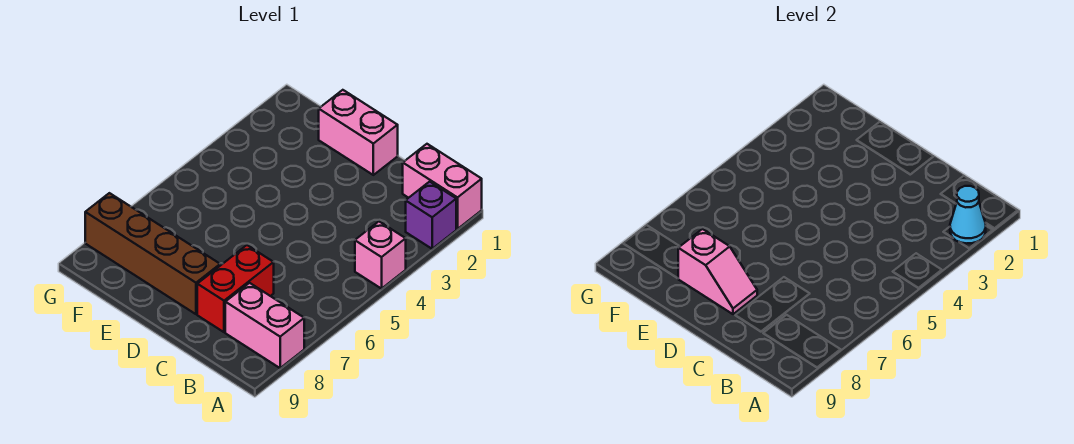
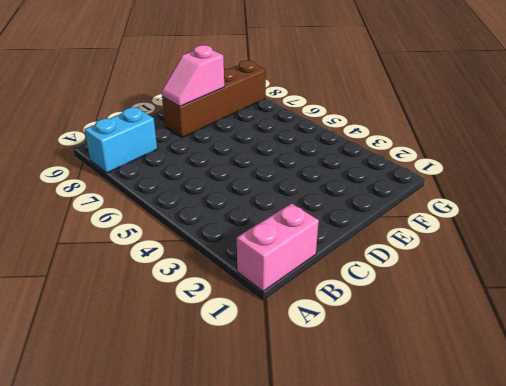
cyan brick A8:B8 level 1 -> pink brick A8:B8 level 1
none -> purple brick A2 level 1
none -> pink brick A4 level 1

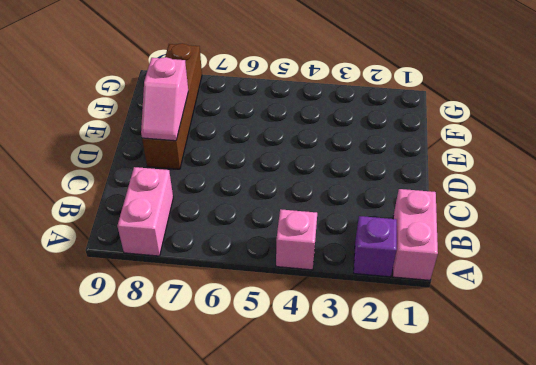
none -> red brick C7:C8 level 1
none -> pink brick D1:E1 level 1

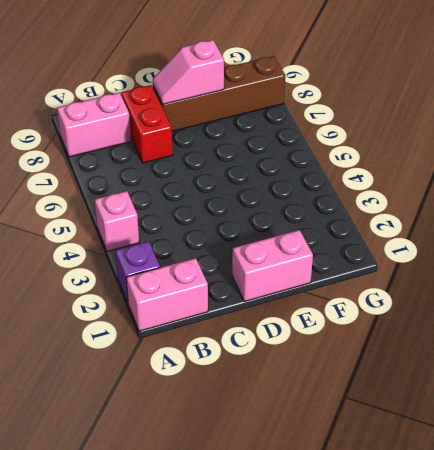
none -> cyan cone A2 level 2

